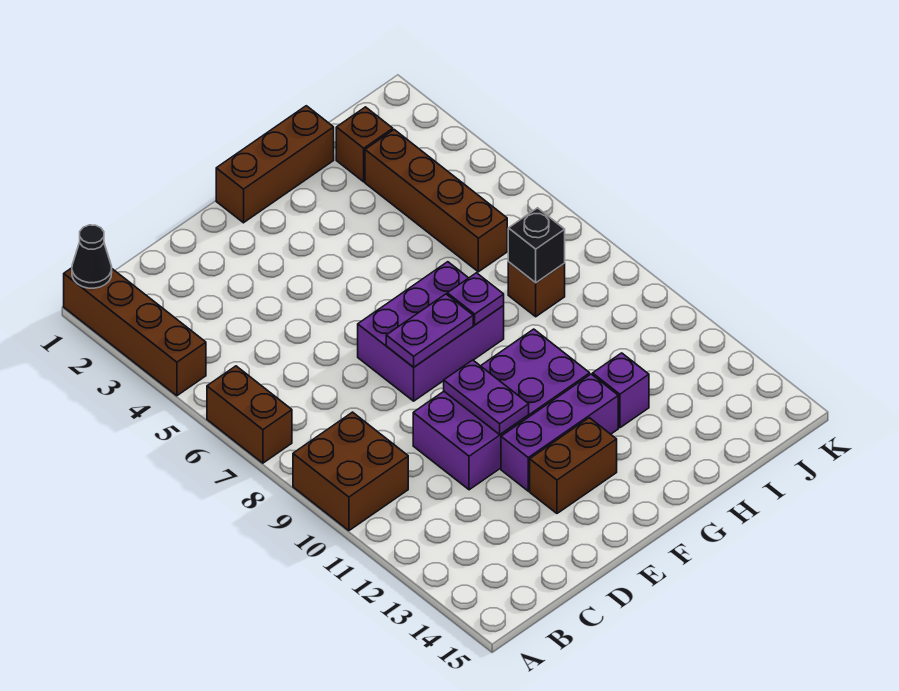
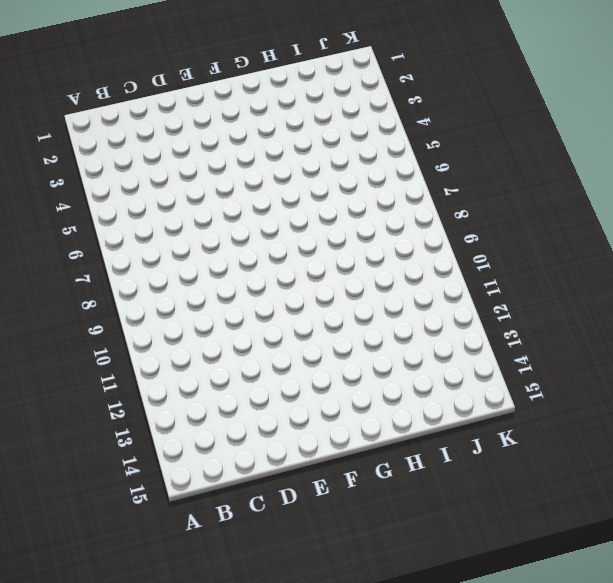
none -> brown brick A1:A4 level 1
none -> brown brick A6:A7 level 1
none -> brown brick A9:B10 level 1

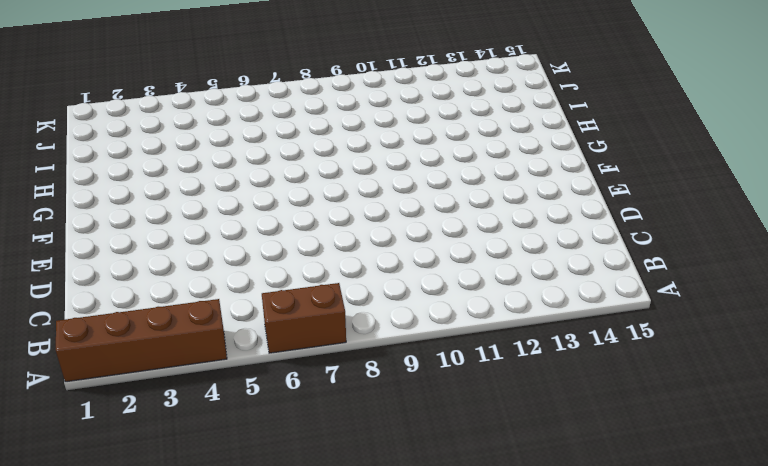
none -> brown brick A9:B10 level 1
none -> purple brick D10:G11 level 1
none -> purple brick E7:G8 level 1

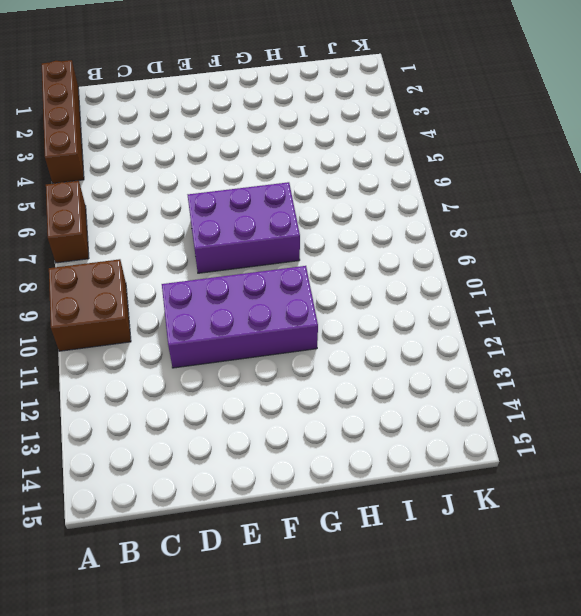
none -> purple brick E12:G12 level 1
none -> brown brick E13:F13 level 1
none -> brown brick F1:H1 level 1

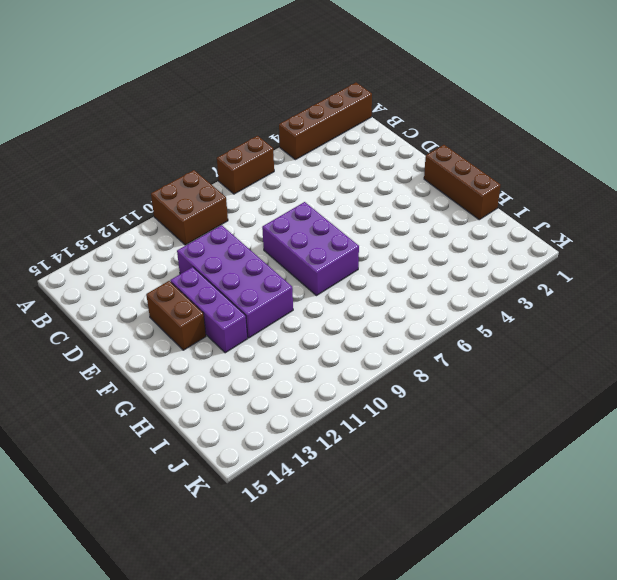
none -> purple brick H12 level 1
none -> brown brick I2 level 1
none -> brown brick I3:I6 level 1

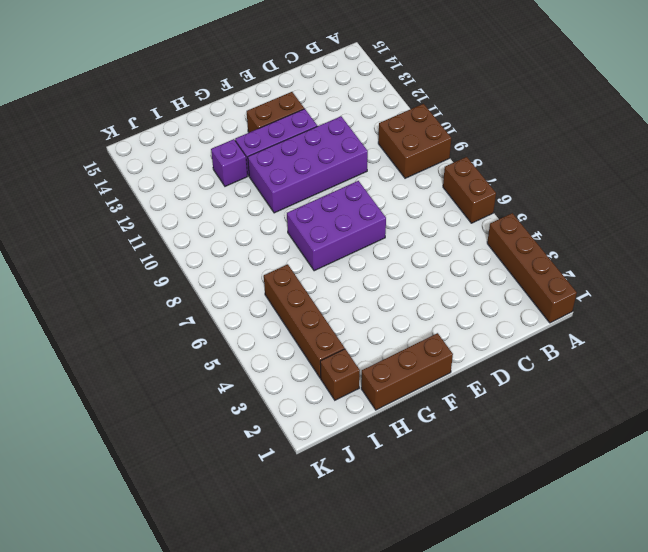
none -> brown brick I8 level 1
none -> black cone A1 level 2
none -> purple plate E8:F8 level 2

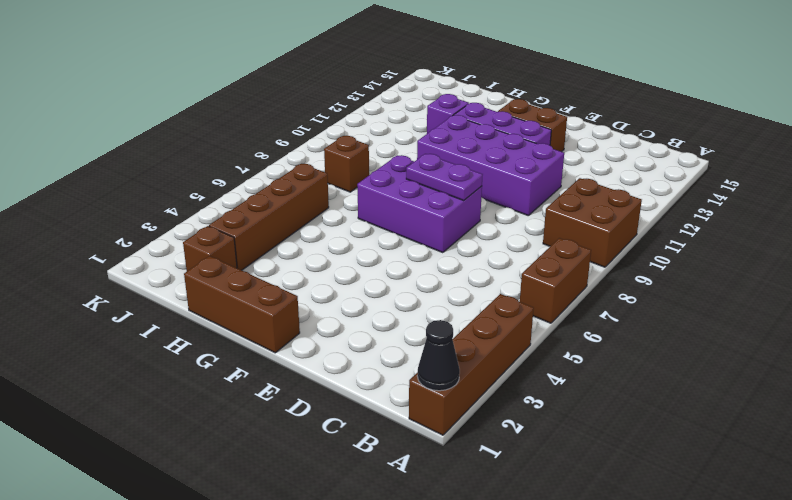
none -> purple plate E10:E11 level 2
none -> purple plate G8 level 2
none -> black brick I8 level 2

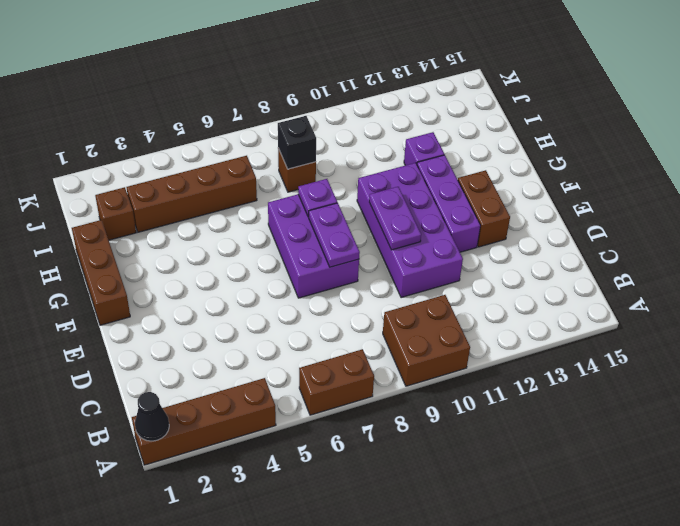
purple plate E10:F10 level 2 -> purple plate E10:E11 level 2

